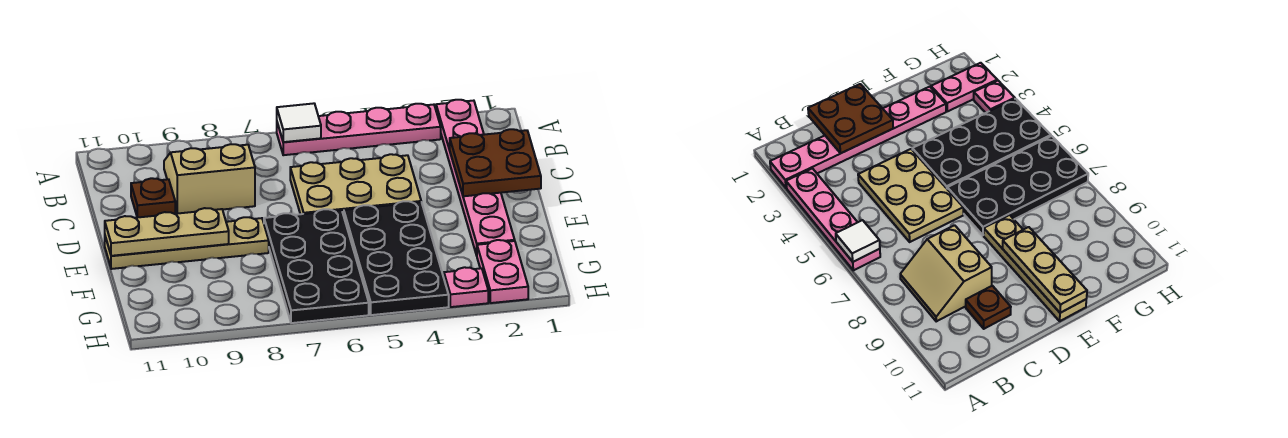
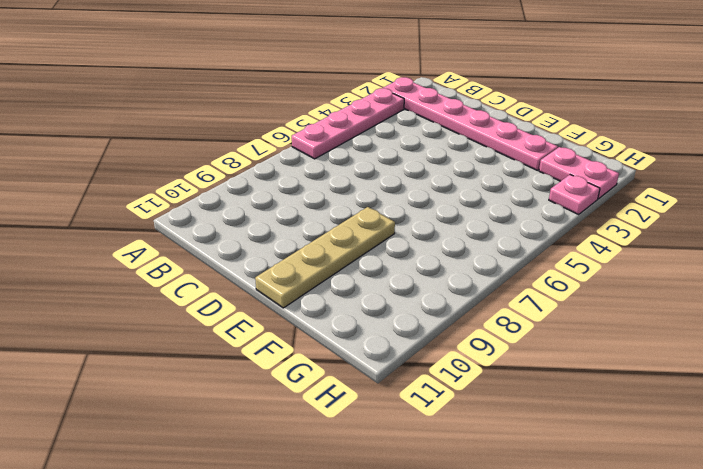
none -> tan slope B8:C9 level 1 top C
none -> tan plate C4:D6 level 1
none -> brown plate C10 level 1

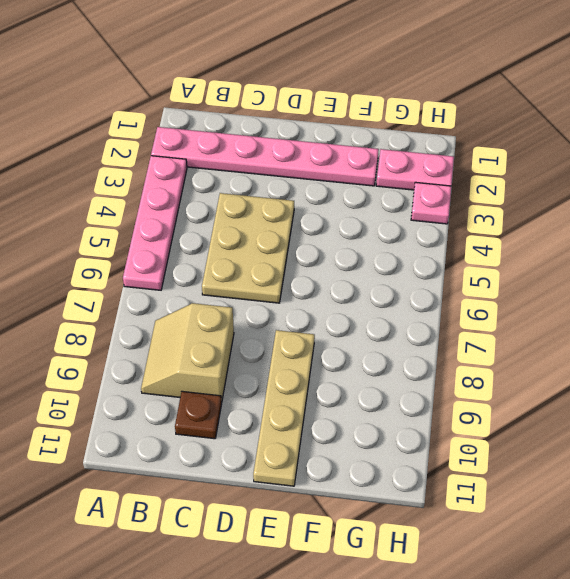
none -> black plate E4:H5 level 1
none -> black plate E6:H7 level 1
none -> white tile A6 level 2

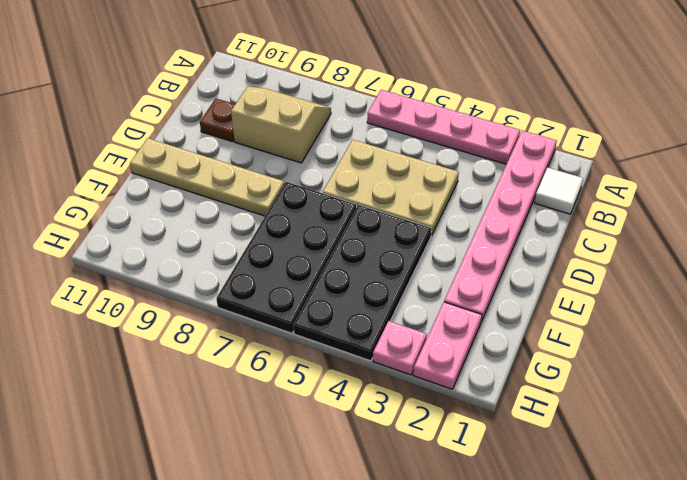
white tile B1 level 1 -> white tile A6 level 2
none -> brown plate C1:D2 level 2
none -> tan plate E9:E11 level 2

